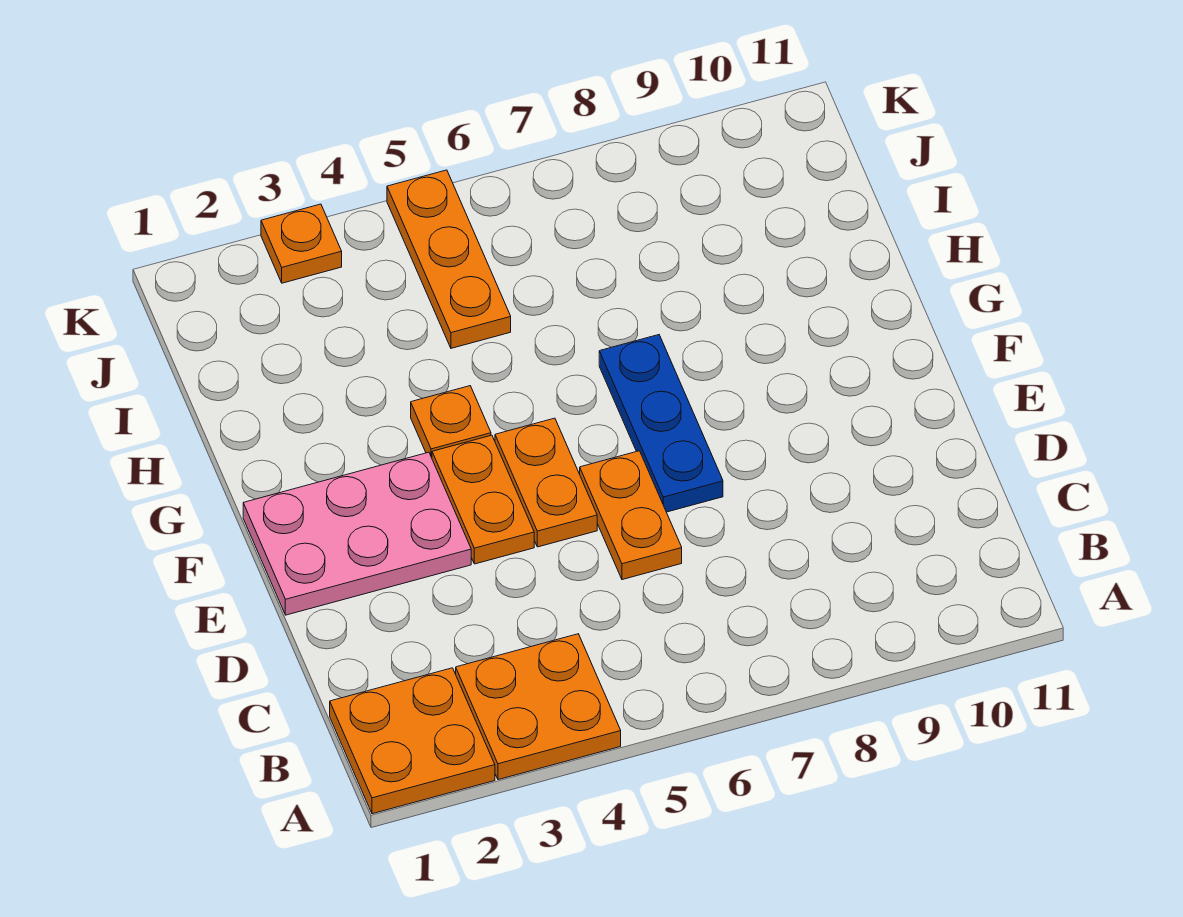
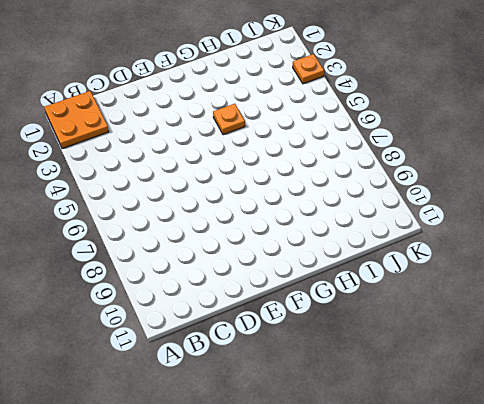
none -> orange plate A3:B4 level 1
none -> orange plate D6:E6 level 1

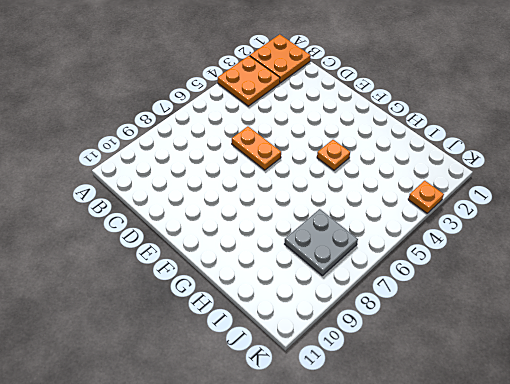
grey plate I7:J8 level 1 -> none
none -> pink plate E1:F3 level 1
none -> orange plate E4:F4 level 1

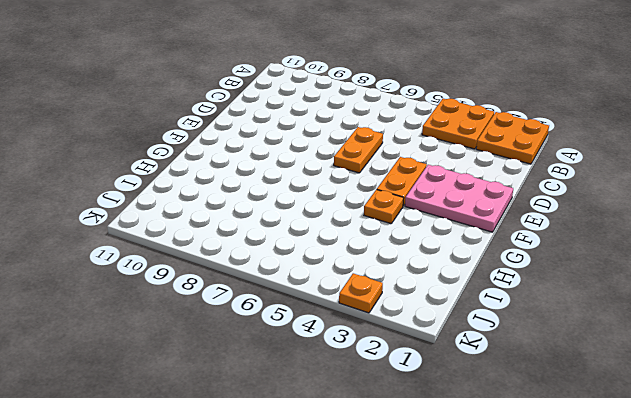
none -> orange plate E5:F5 level 1
none -> blue plate E7:G7 level 1

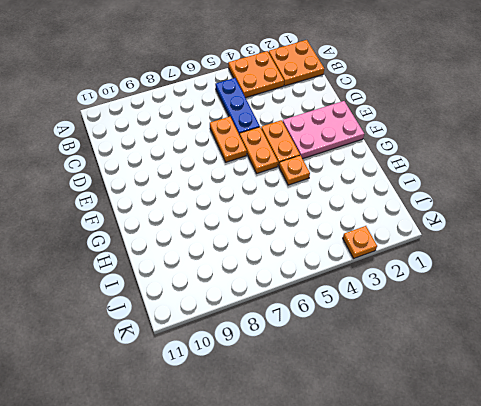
blue plate B5:D5 level 1 -> blue plate E7:G7 level 1
none -> orange plate I5:K5 level 1

